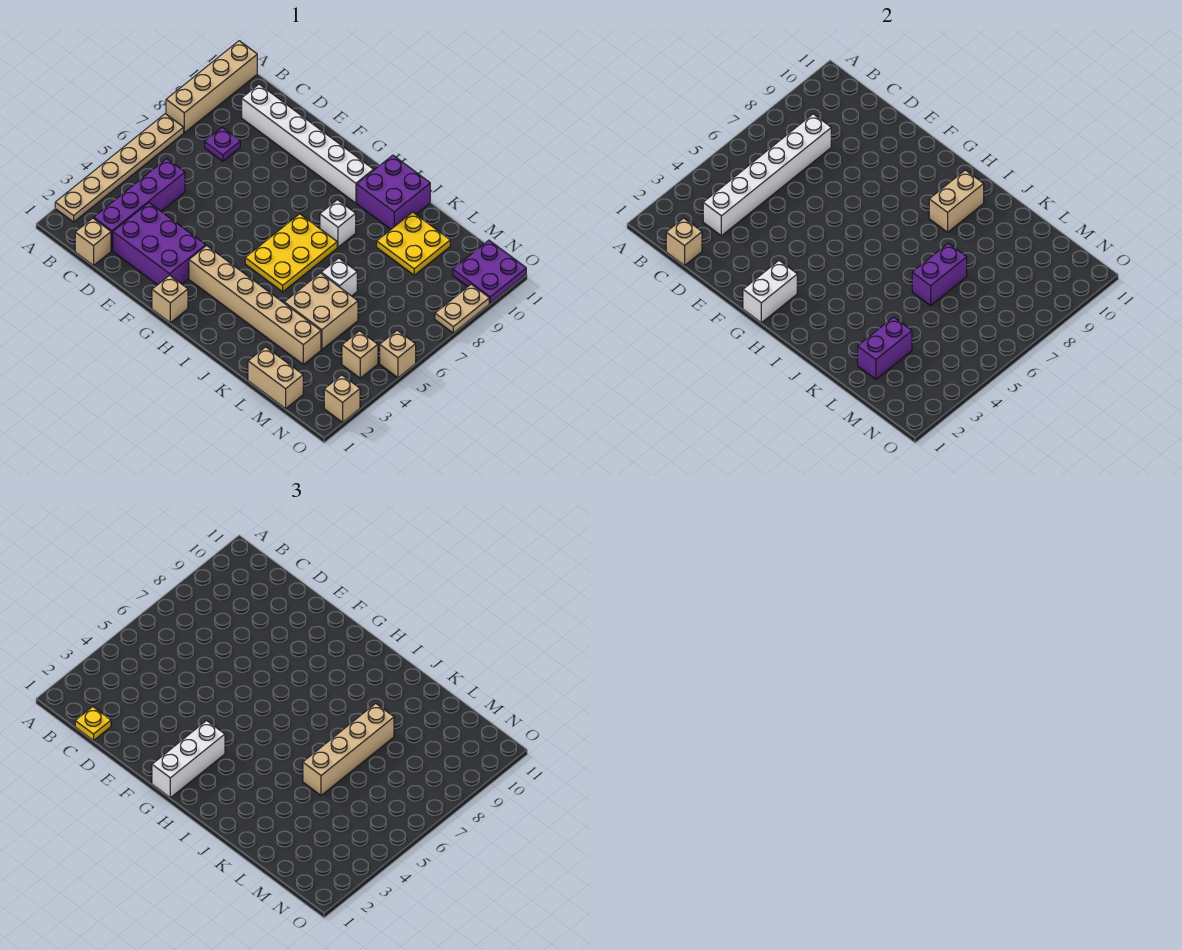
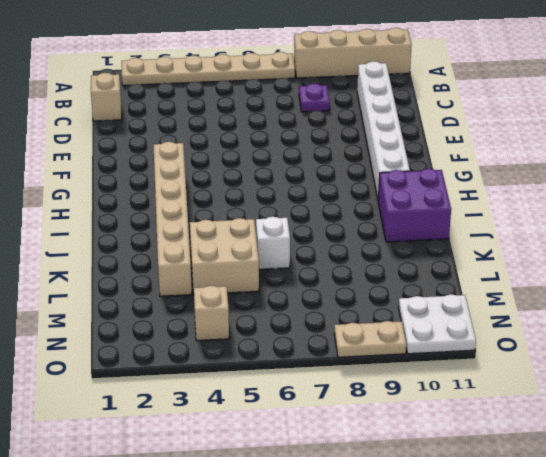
white plate N10:O11 level 1 -> purple plate N10:O11 level 1
none -> purple brick C2:C5 level 1
none -> purple brick D2:F3 level 1
none -> tan brick G1 level 1
none -> yellow plate H5:I7 level 1

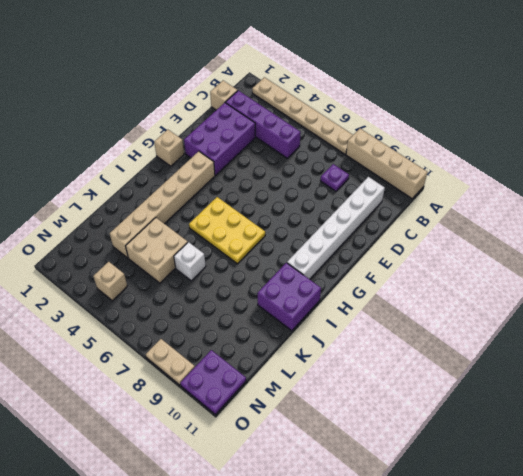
none -> white brick I8 level 1
none -> yellow plate K9:L10 level 1
none -> tan brick L1:M1 level 1
none -> tan brick O2 level 1

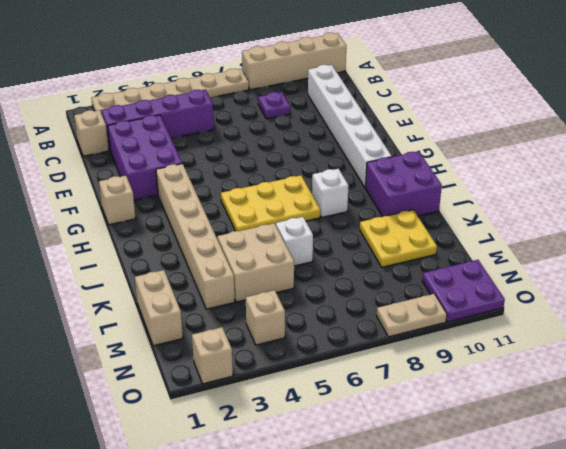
none -> tan brick O5 level 1
none -> tan brick C1 level 2
none -> white brick C3:C8 level 2
none -> white brick G1:G2 level 2

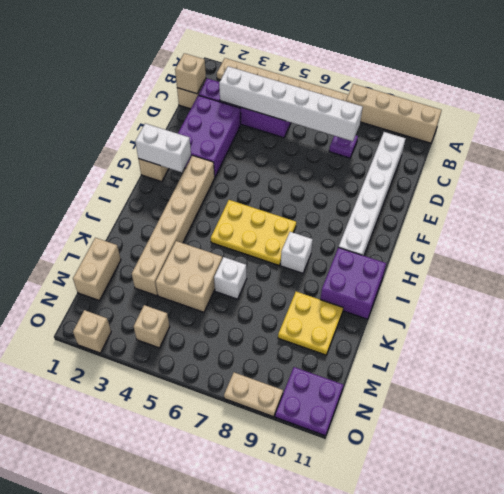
none -> tan brick O5 level 1
none -> tan brick I9:I10 level 2
none -> purple brick K6:K7 level 2
none -> purple brick L2:L3 level 2

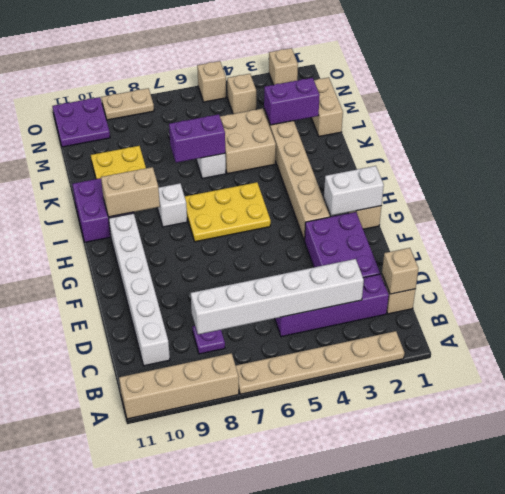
none -> yellow plate C1 level 3
none -> white brick G1:G3 level 3
none -> tan brick K5:K8 level 3

